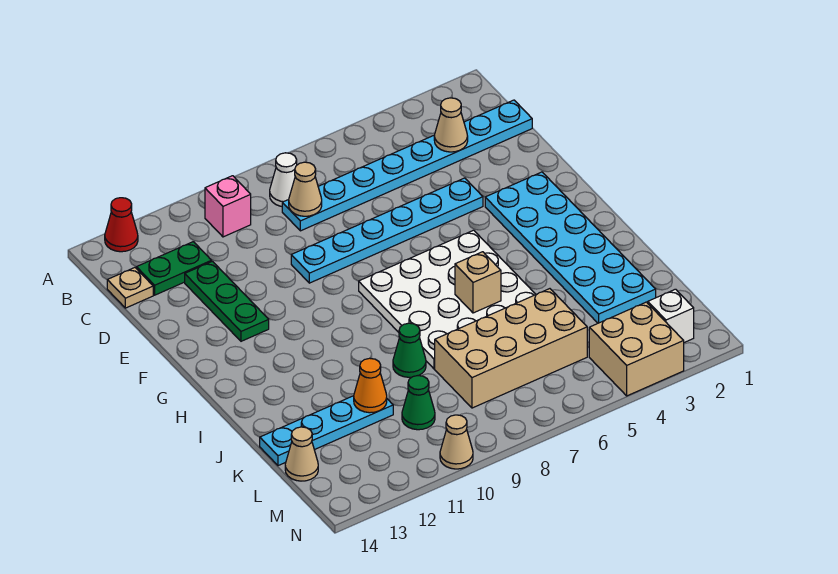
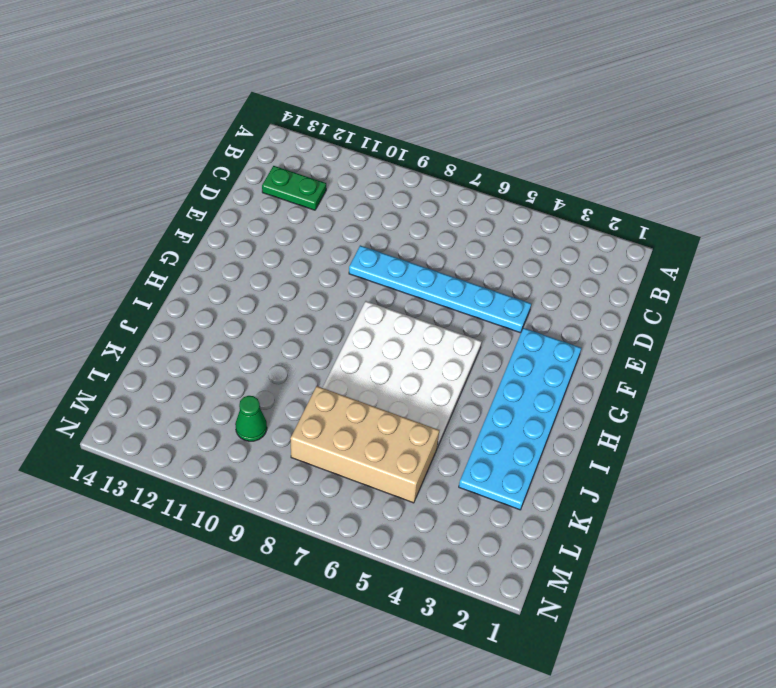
none -> red cone A13 level 1
none -> white cone B8 level 1
none -> pink brick B10 level 1

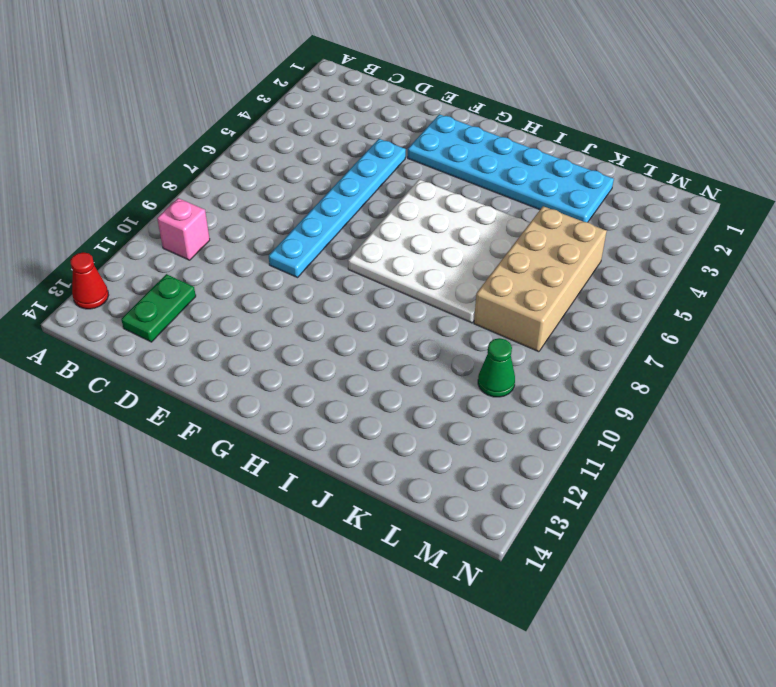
none -> white cone B8 level 1
none -> cyan plate C1:C8 level 1
none -> tan plate C14 level 1

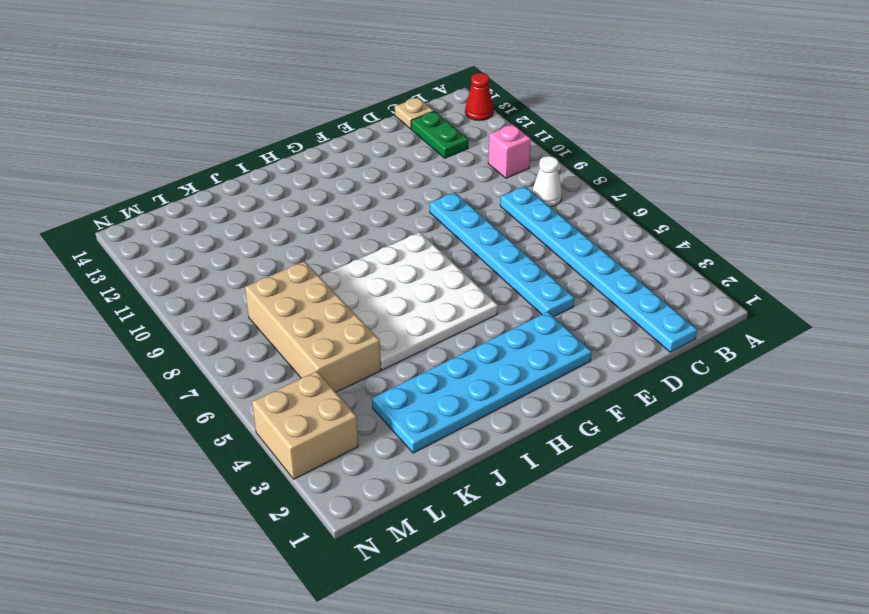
none -> green plate D12:F12 level 1
none -> green cone J9 level 1
none -> cyan plate K11:K14 level 1

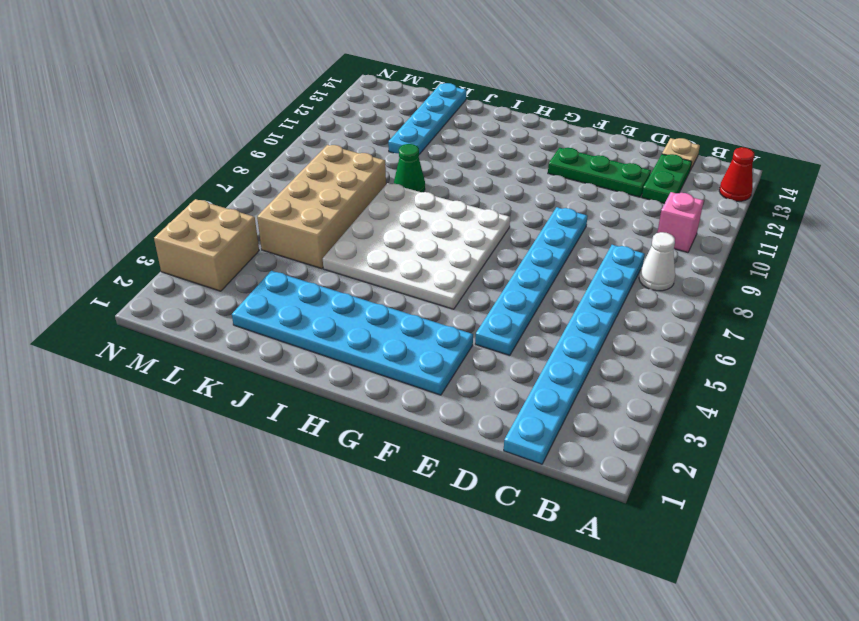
none -> green cone L10 level 1
none -> tan cone L14 level 1
none -> white brick M2 level 1

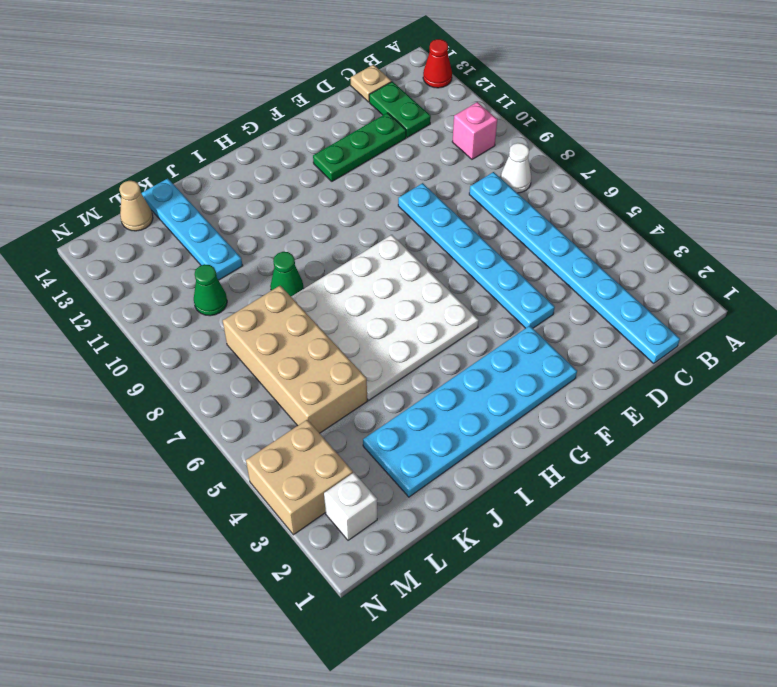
none -> tan cone N10 level 1
none -> tan cone C3 level 2
none -> tan cone C8 level 2

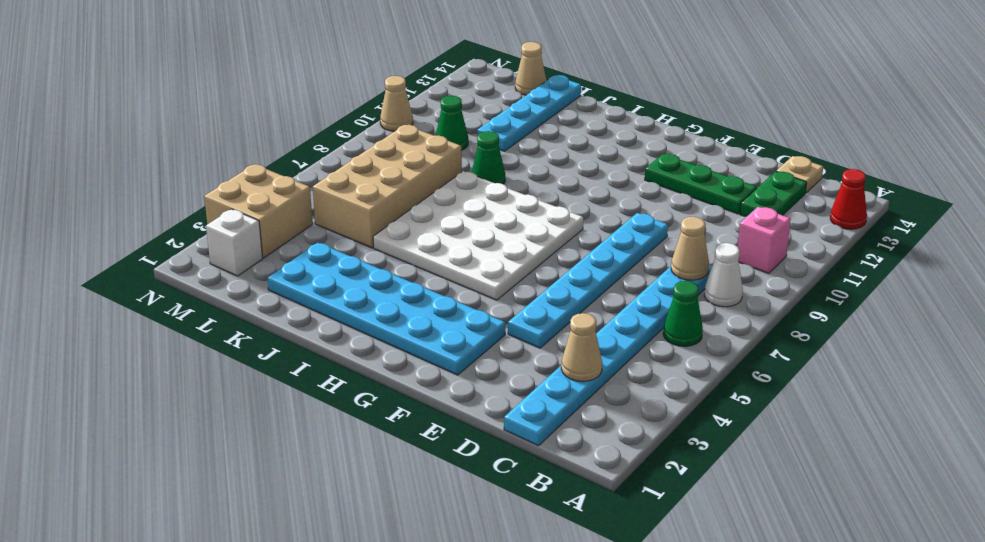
green cone B6 level 1 -> none
none -> tan brick I6 level 2
none -> orange cone K11 level 2

